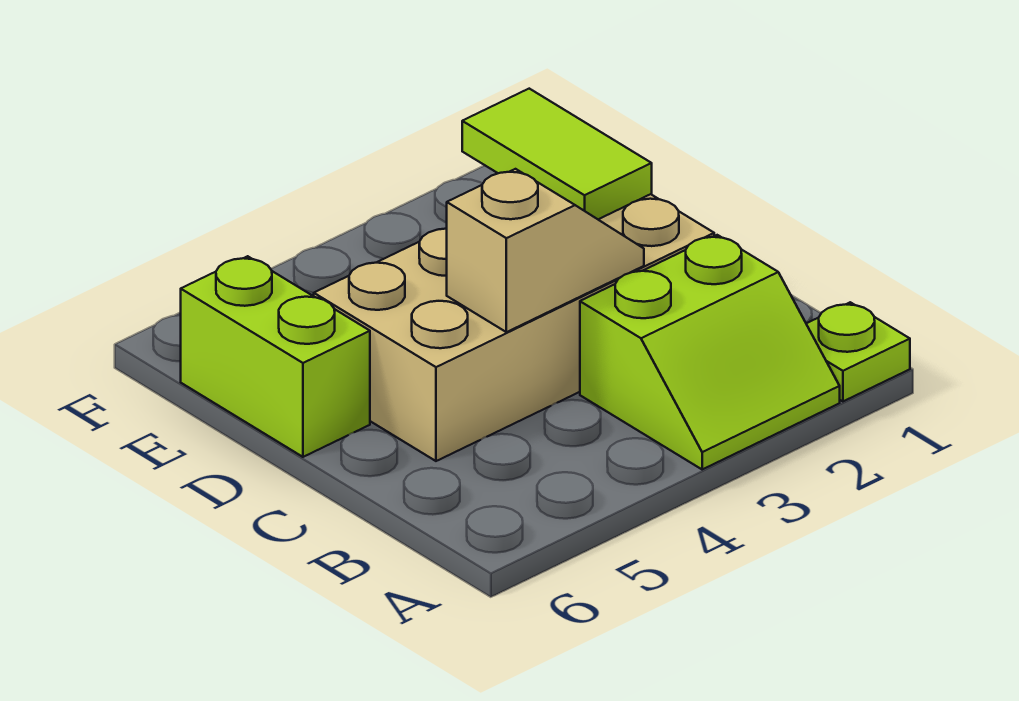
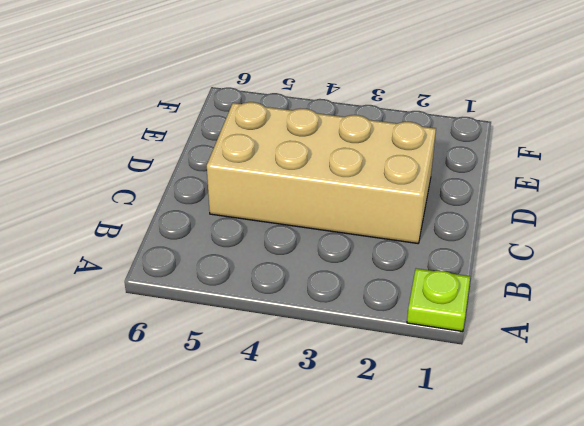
none -> lime slope A2:B3 level 1 top B
none -> lime brick D6:E6 level 1

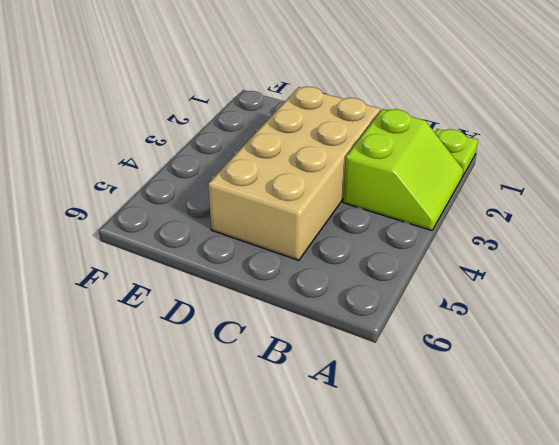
none -> lime brick D6:E6 level 1
none -> tan slope C3:C4 level 2 top 4

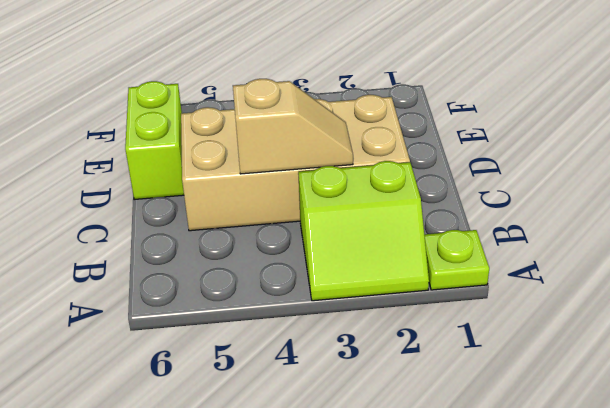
none -> lime tile D2:E2 level 2

